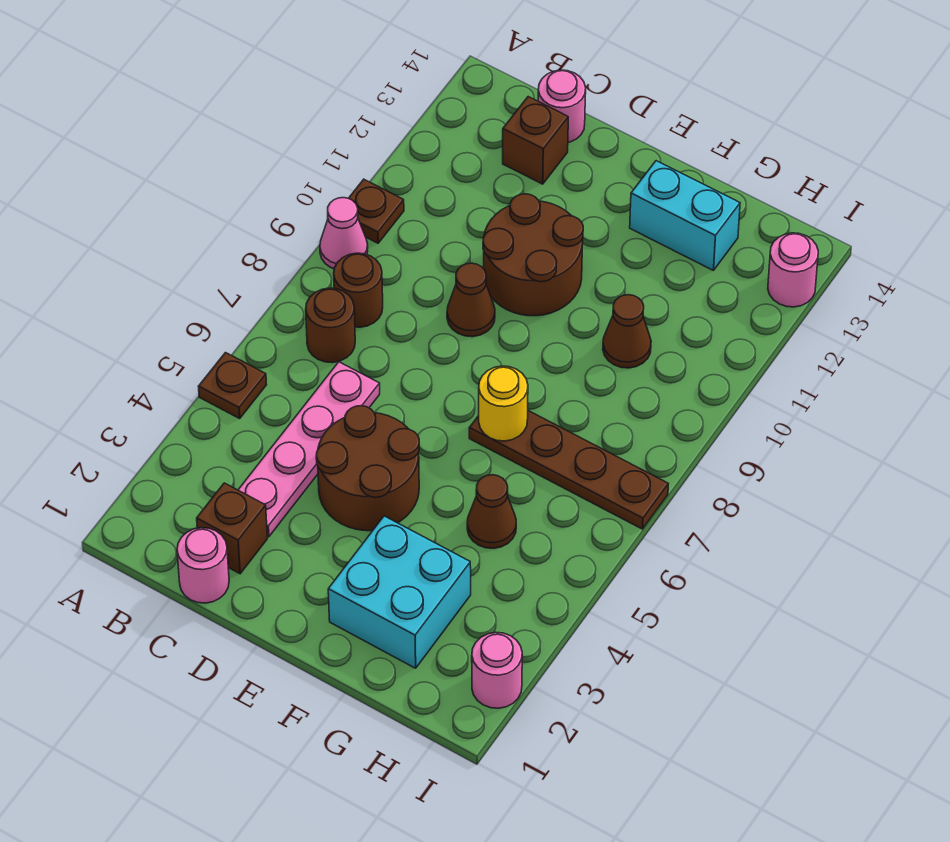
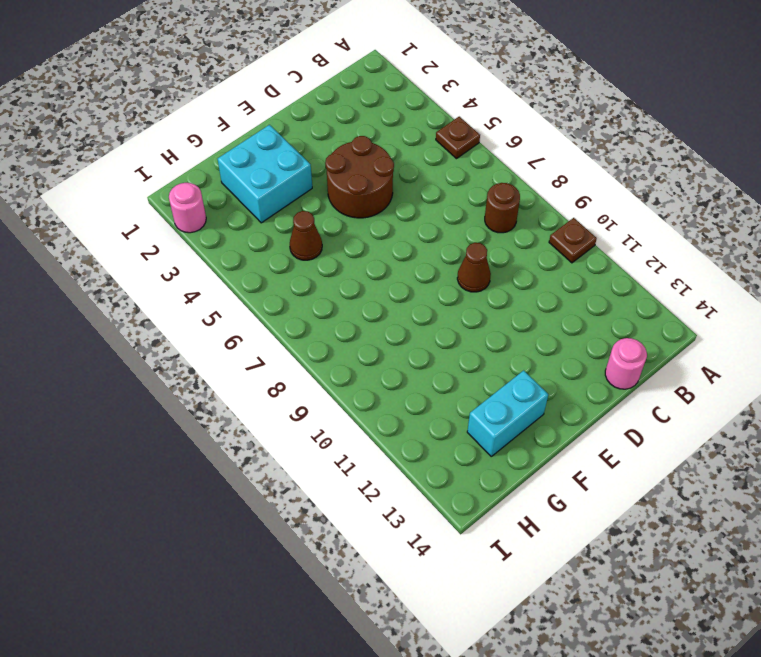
none -> pink cone A9 level 1
none -> brown round brick B7 level 1
none -> pink round brick C1 level 1

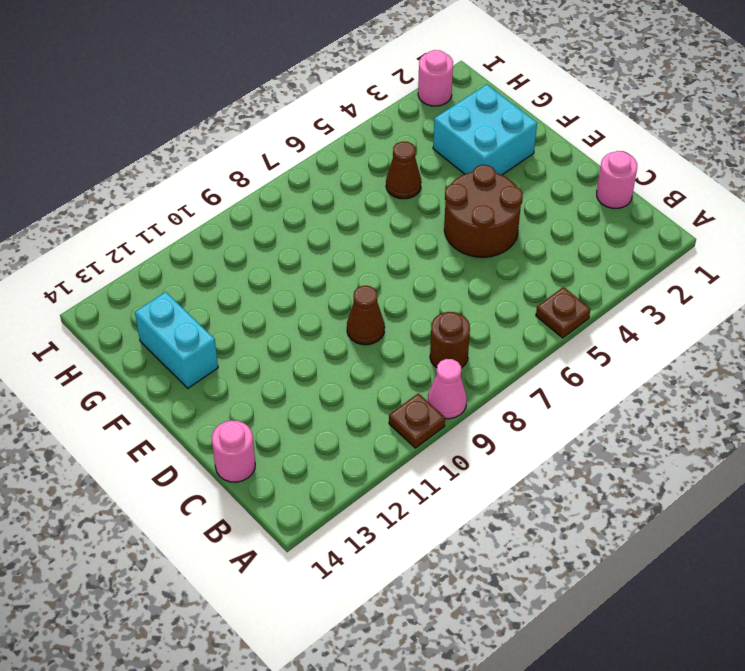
none -> brown round brick B7 level 1
none -> brown brick C2 level 1
none -> pink plate C3:C6 level 1

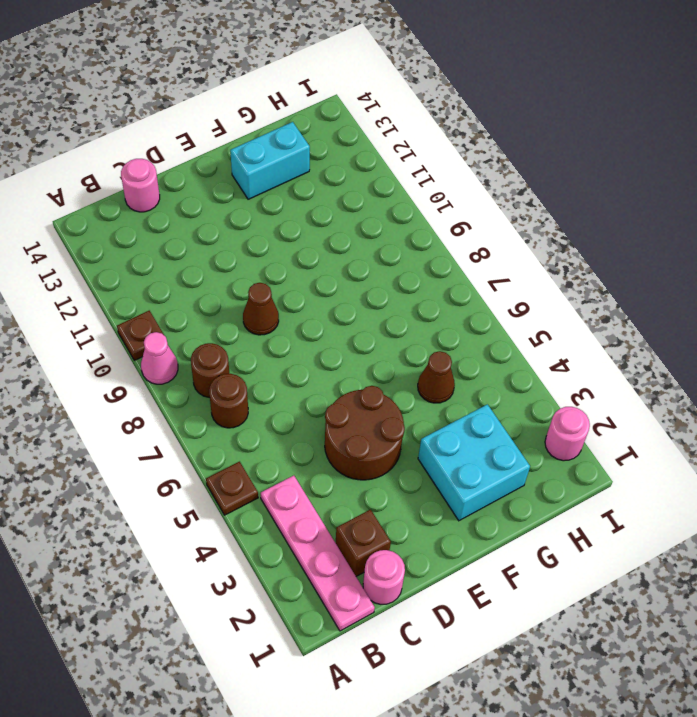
pink plate B1:B4 level 1 -> pink plate C3:C6 level 1
none -> brown brick C13 level 1
none -> brown round brick D10:E11 level 1
none -> brown plate F7:I7 level 1

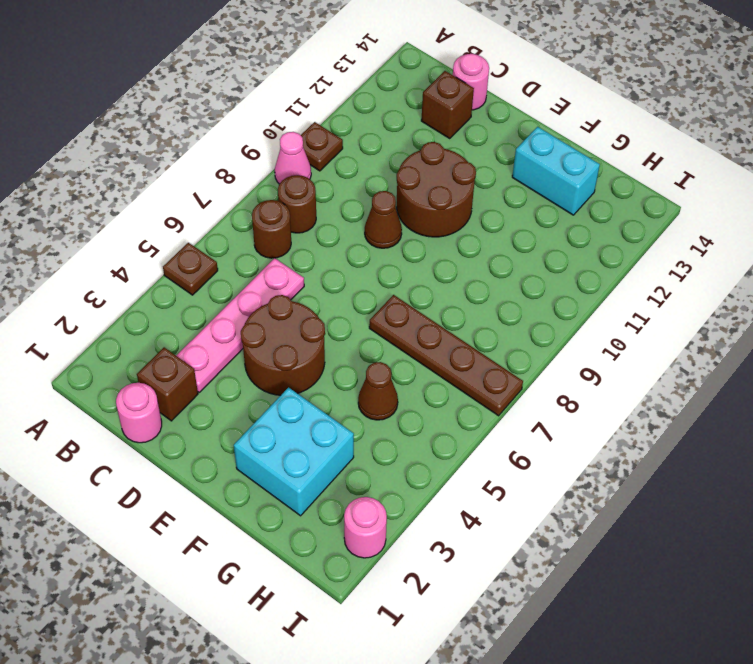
none -> brown cone G10 level 1
none -> pink round brick I13 level 1
none -> yellow round brick F7 level 2

